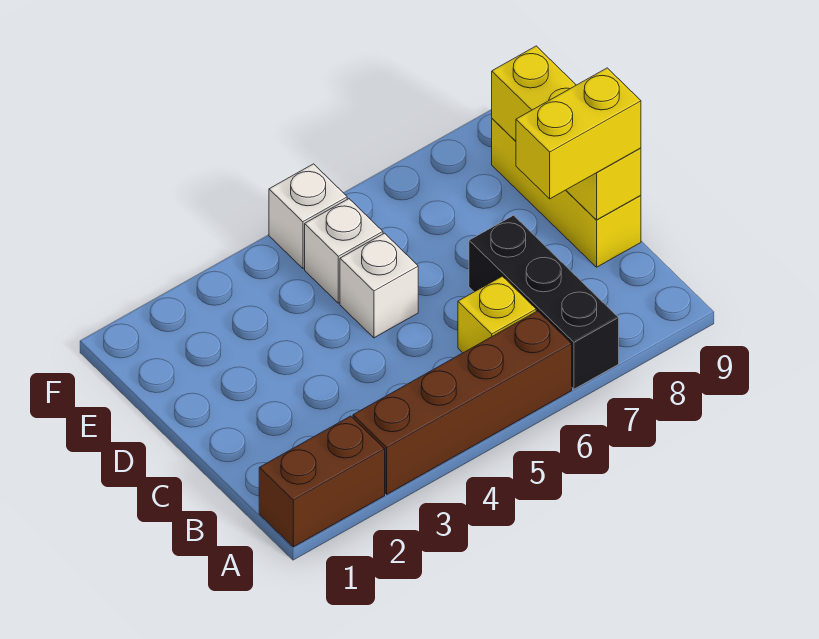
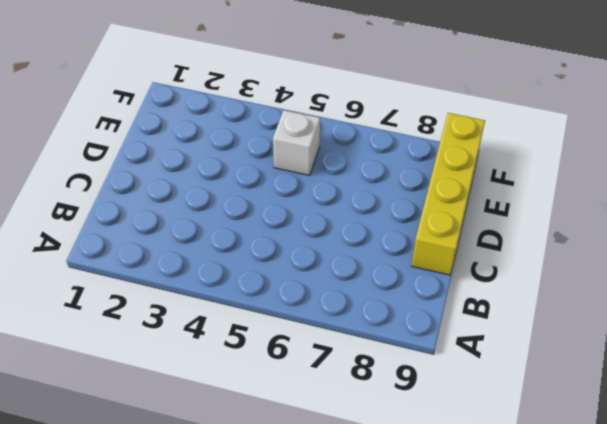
yellow brick C9:F9 level 1 -> yellow brick C9:E9 level 1
none -> brown brick A1:A2 level 1
none -> brown brick A3:A6 level 1

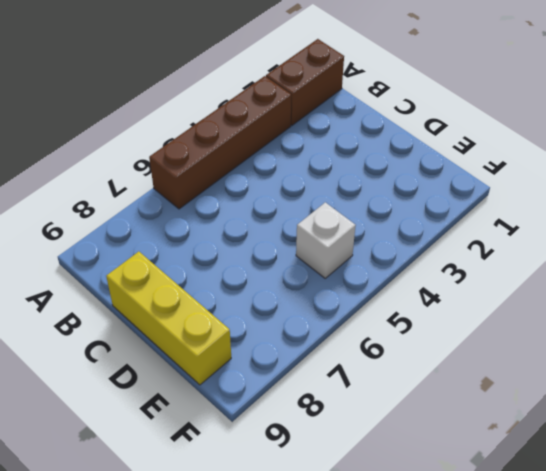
none -> black brick A7:C7 level 1
none -> yellow brick B6 level 1

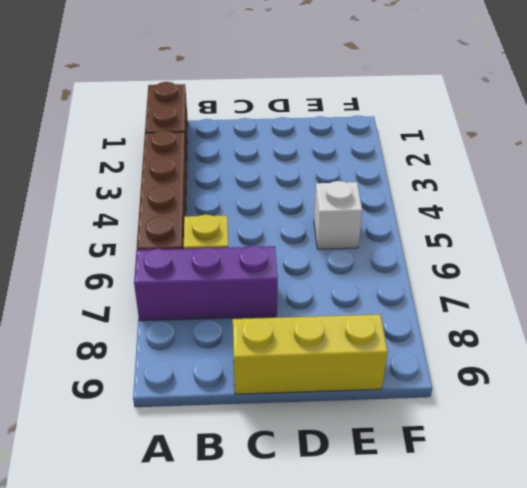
purple brick A7:C7 level 1 -> black brick A7:C7 level 1
none -> white brick D5 level 1
none -> white brick F5 level 1

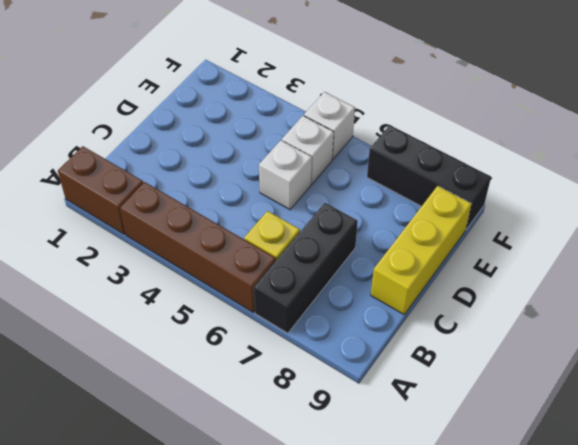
black brick F7:F9 level 1 -> none
none -> yellow brick C9:E9 level 2
none -> yellow brick C8:C9 level 3

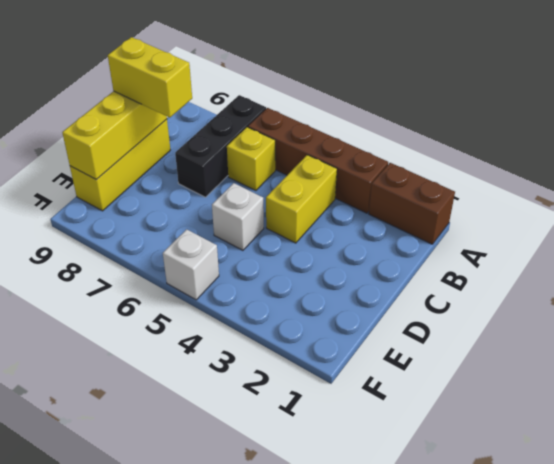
yellow brick B4:C4 level 1 -> none
none -> white brick E5 level 1

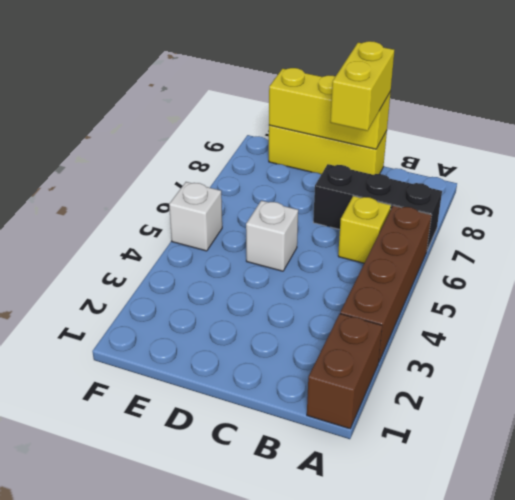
none -> white brick E5 level 1

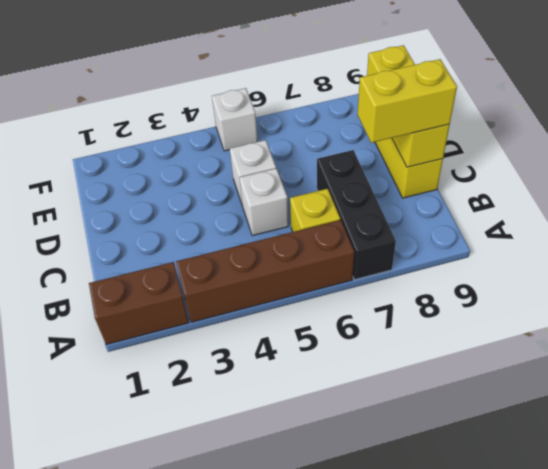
white brick C5 level 1 -> white brick E5 level 1

